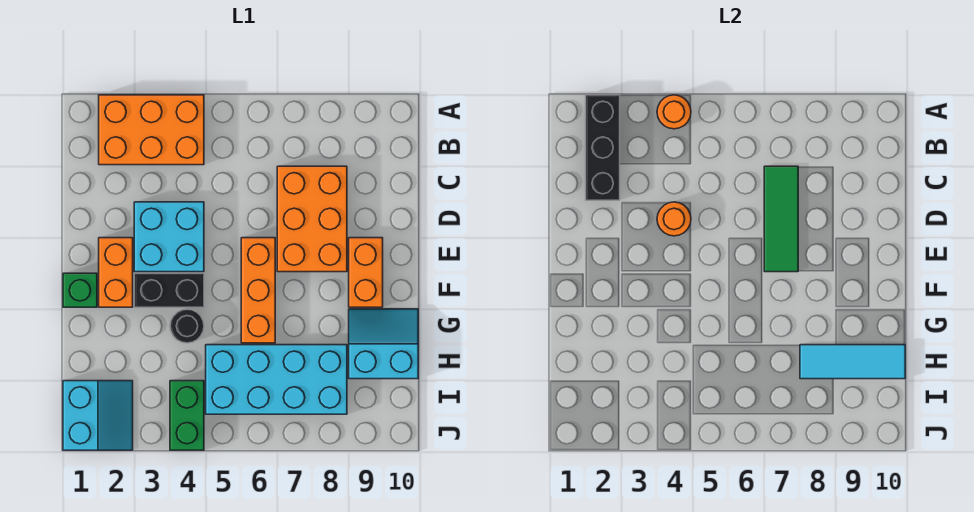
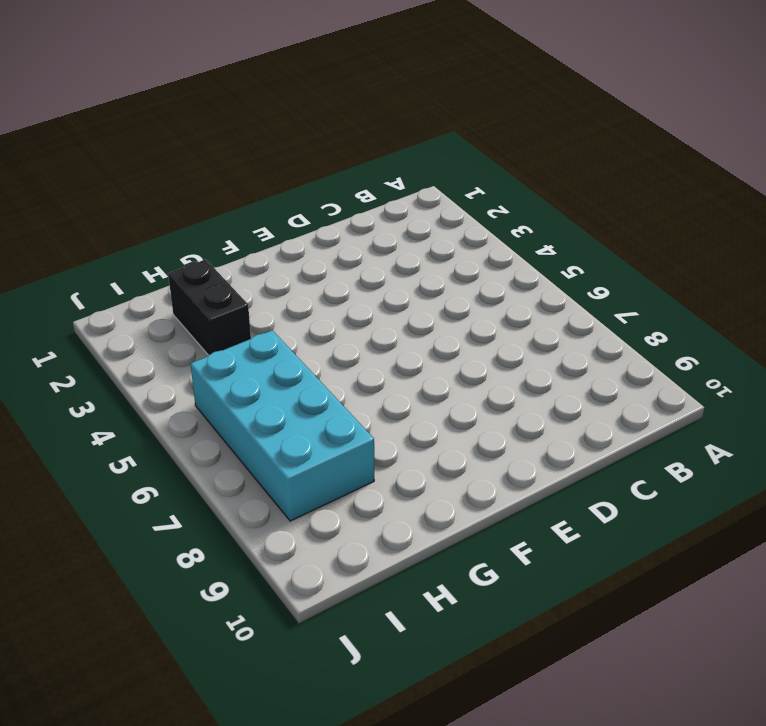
black brick H2:H3 level 1 -> black brick F3:F4 level 1
none -> orange brick A2:B4 level 1
none -> orange brick C7:E8 level 1
none -> cyan brick D3:E4 level 1

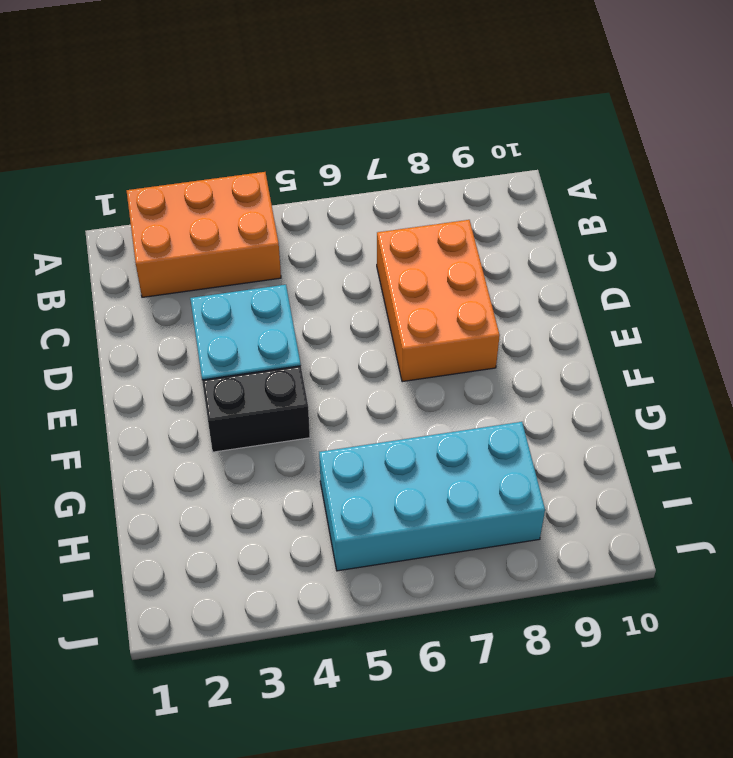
none -> orange brick E2:F2 level 1
none -> orange brick E6:G6 level 1
none -> orange brick E9:F9 level 1

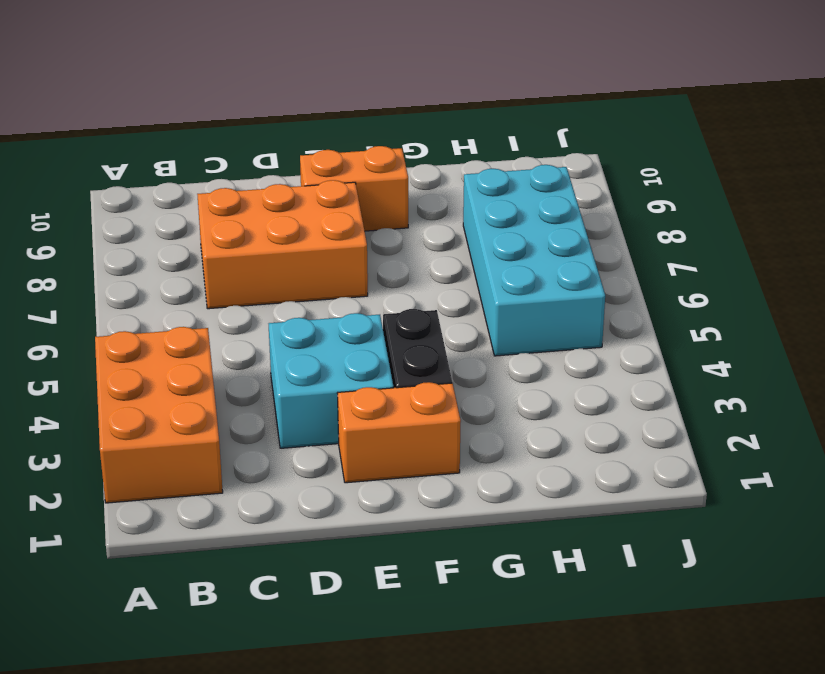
none -> orange brick E6:G6 level 1
none -> green brick F1 level 1
none -> black round brick G4 level 1

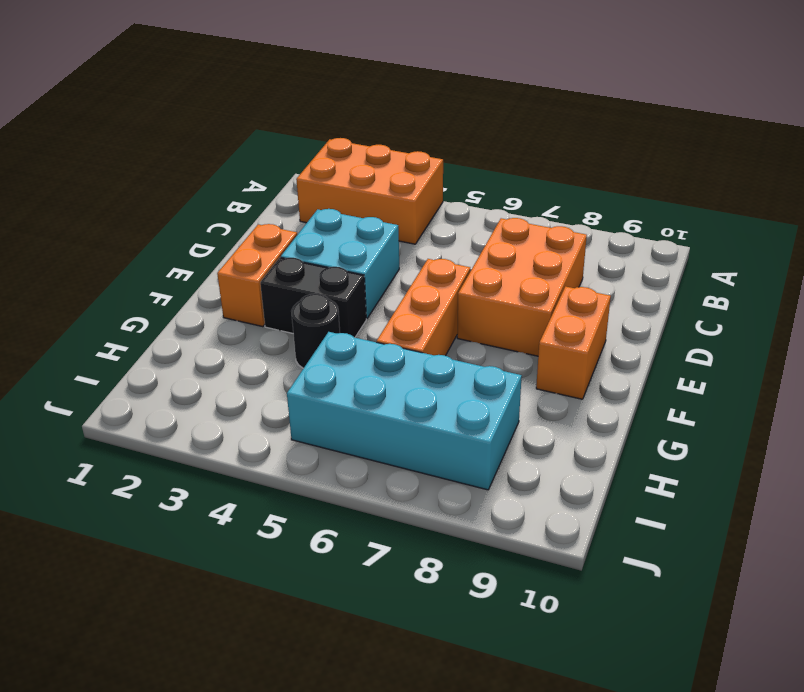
none -> green brick F1 level 1
none -> cyan slope G9:H10 level 1 top H
none -> cyan slope I1:J2 level 1 top 1

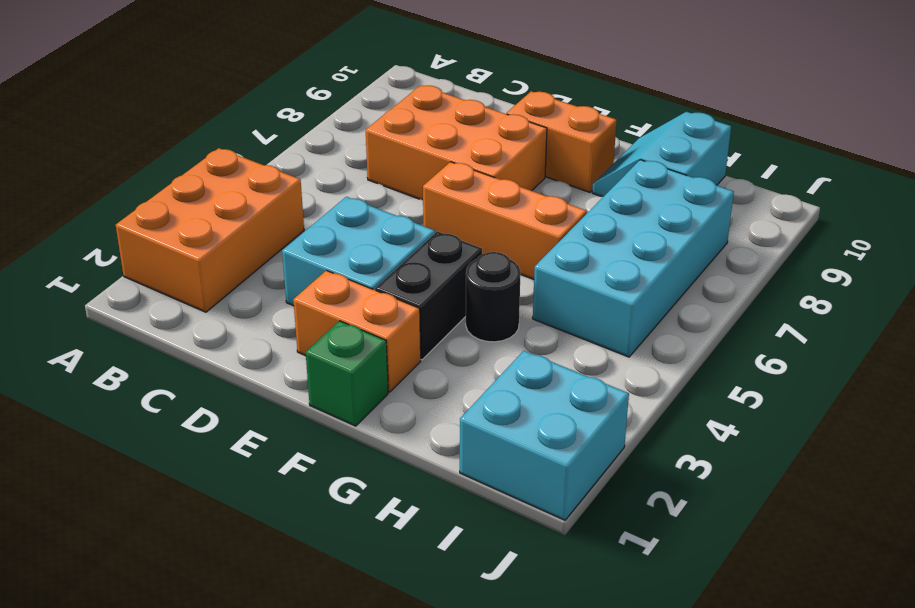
cyan brick I1:J2 level 1 -> cyan slope I1:J2 level 1 top 1
none -> green brick I4:J4 level 1
none -> black brick A2:C2 level 2
none -> orange round brick A4 level 2

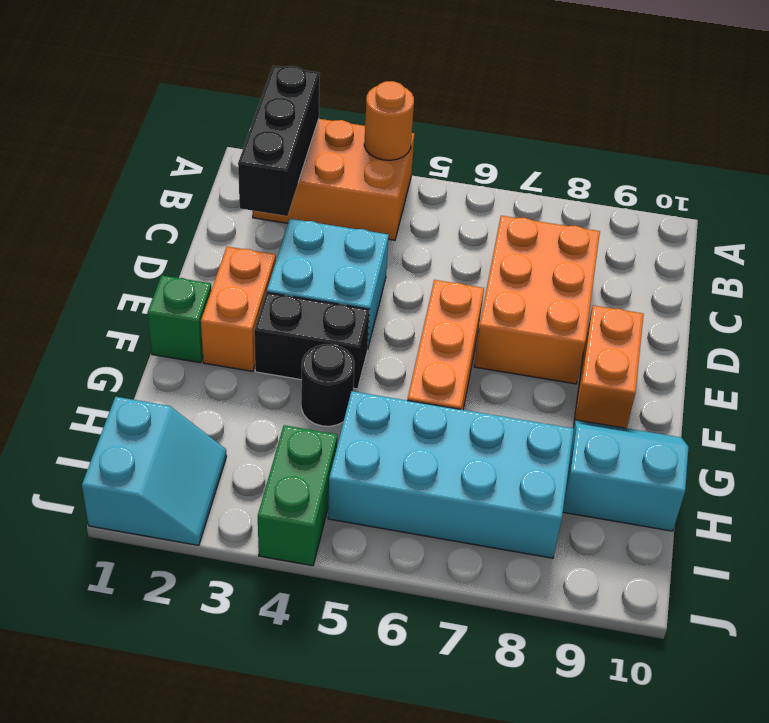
none -> green tile C7:E7 level 2
none -> orange round brick D4 level 2
none -> cyan tile H8:H10 level 2

